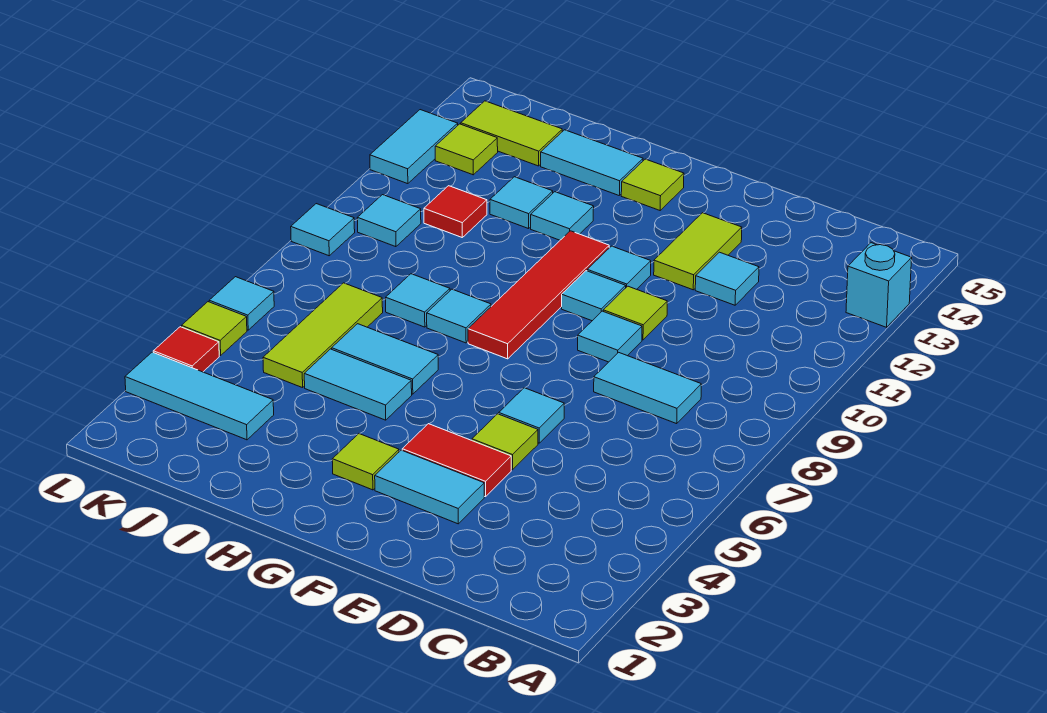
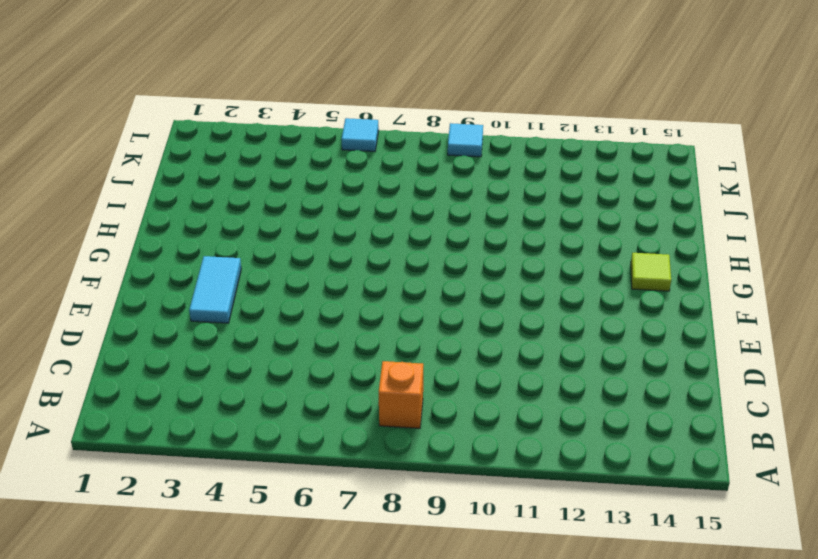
orange brick B8 level 1 -> none
none -> cyan brick A13 level 1
none -> cyan tile C8:D8 level 1
none -> cyan tile D12 level 1
none -> red tile E4:F4 level 1

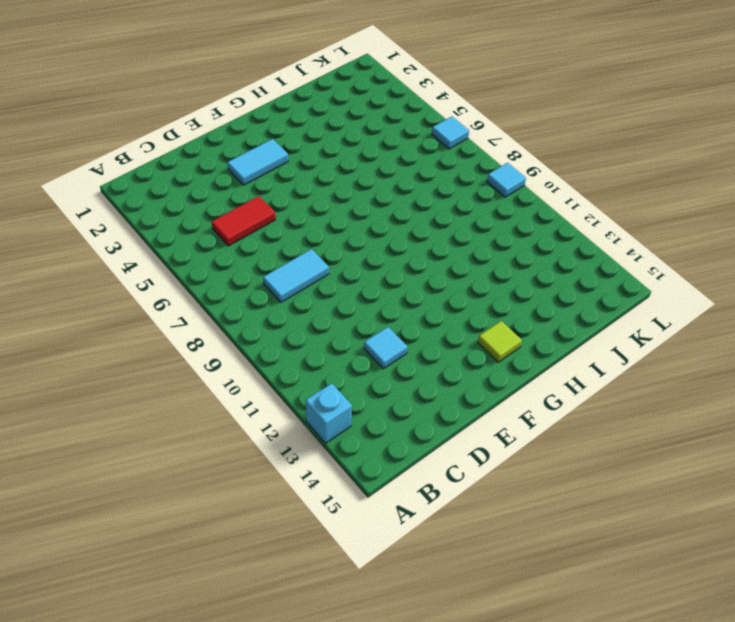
red tile C5:D5 level 1 -> red tile E4:F4 level 1
none -> lime tile E5 level 1
none -> cyan tile E6 level 1
none -> cyan tile E9 level 1
none -> lime tile E10 level 1

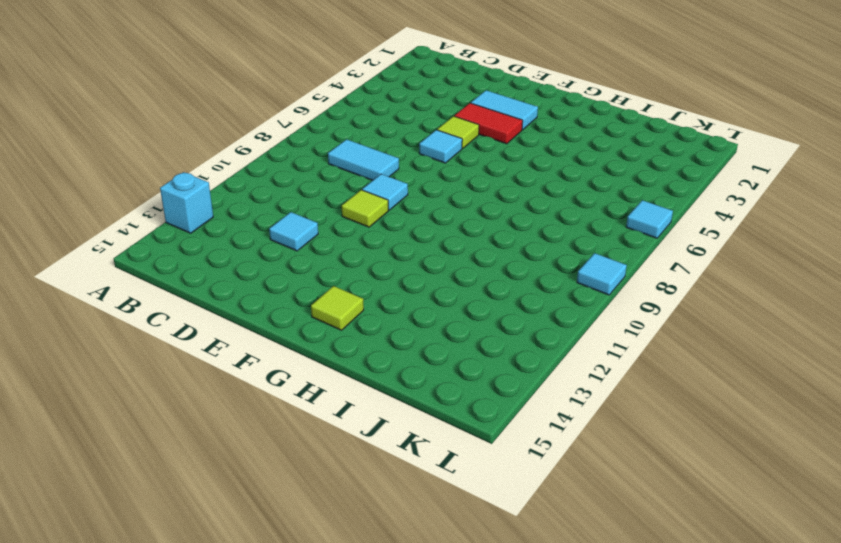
none -> lime tile E12:E13 level 1
none -> cyan tile F10 level 1
none -> cyan tile F11 level 1
none -> lime tile G3 level 1

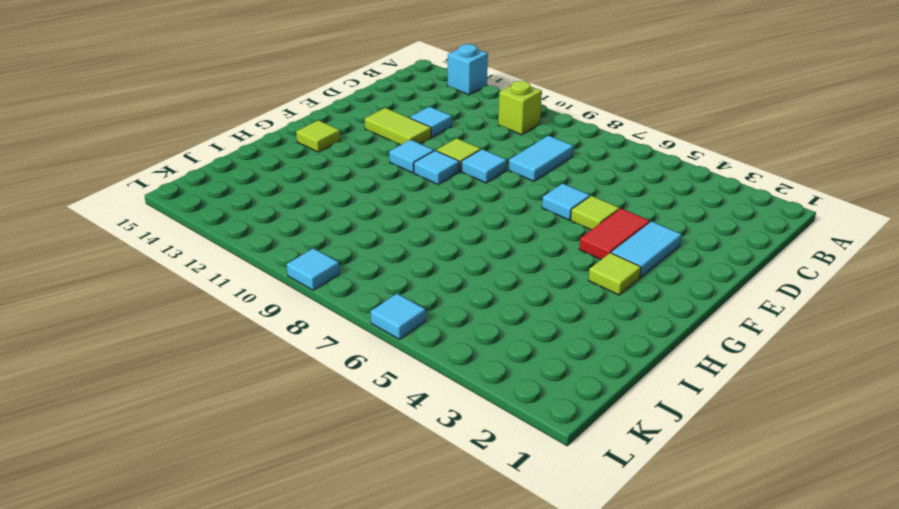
lime brick B10 level 1 -> none
none -> red tile G8:G11 level 1
none -> cyan tile H5:I5 level 1
none -> cyan tile H6:I6 level 1
none -> cyan tile H8 level 1

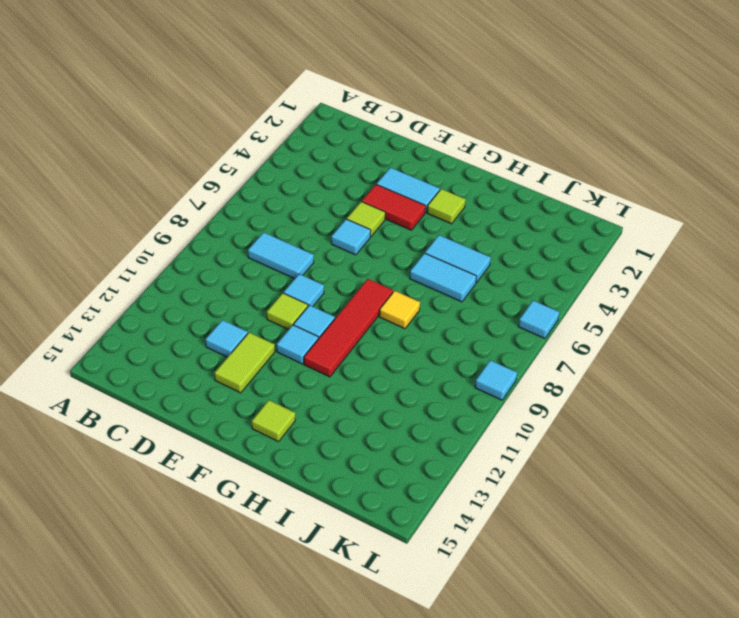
yellow tile H8 level 1 -> cyan tile H8 level 1
none -> cyan brick A13 level 1
none -> cyan tile H12 level 1
none -> cyan tile H14:I14 level 1
none -> cyan tile I8 level 1

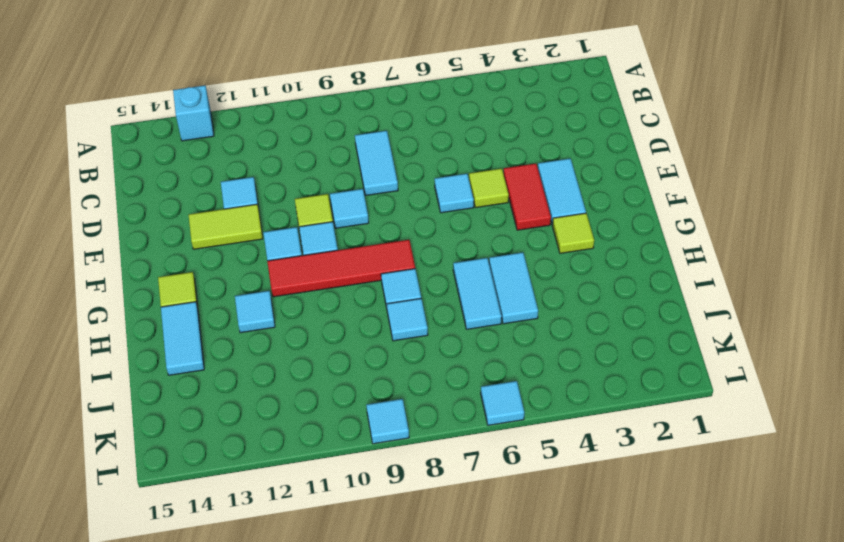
none -> cyan tile I12 level 1
none -> cyan tile J3:L3 level 1
none -> lime tile J5:J7 level 1
none -> red tile J11 level 1

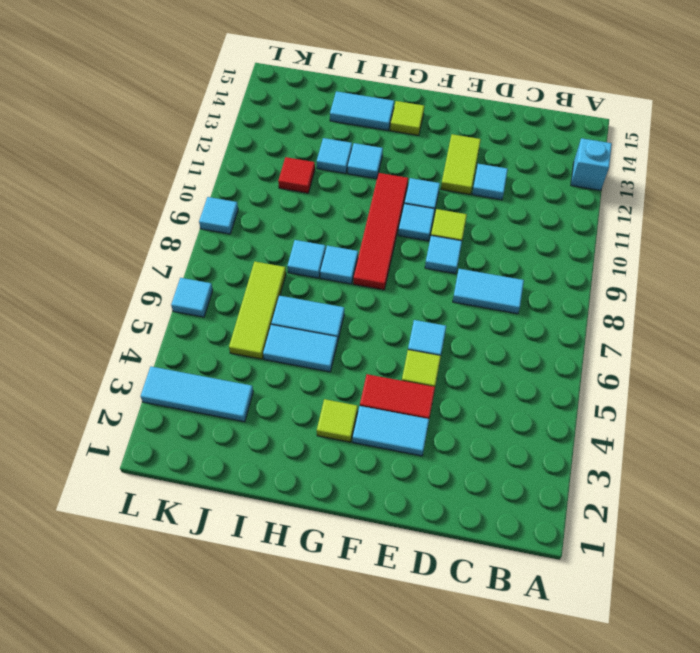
none -> lime tile J14:K14 level 1
none -> cyan tile K10 level 1
none -> lime tile K13 level 1
none -> red tile L4 level 1

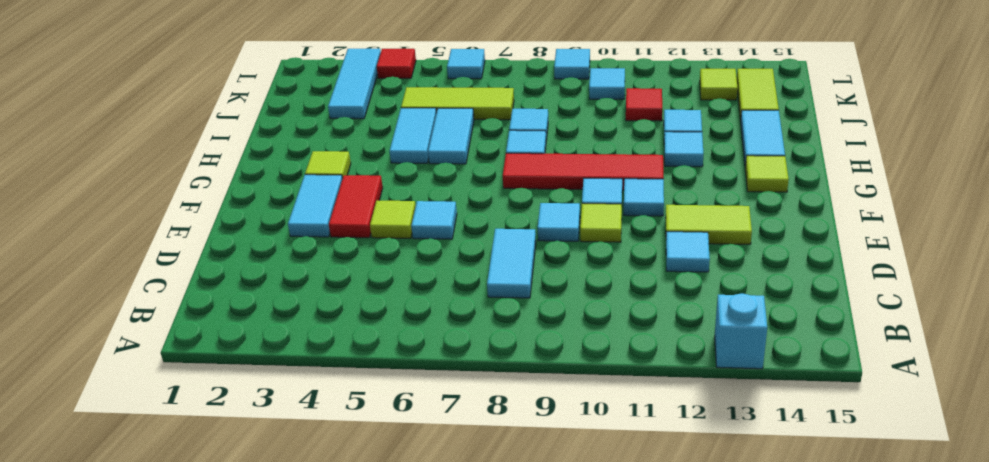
none -> lime tile L5 level 1
none -> cyan tile L12:L13 level 1

